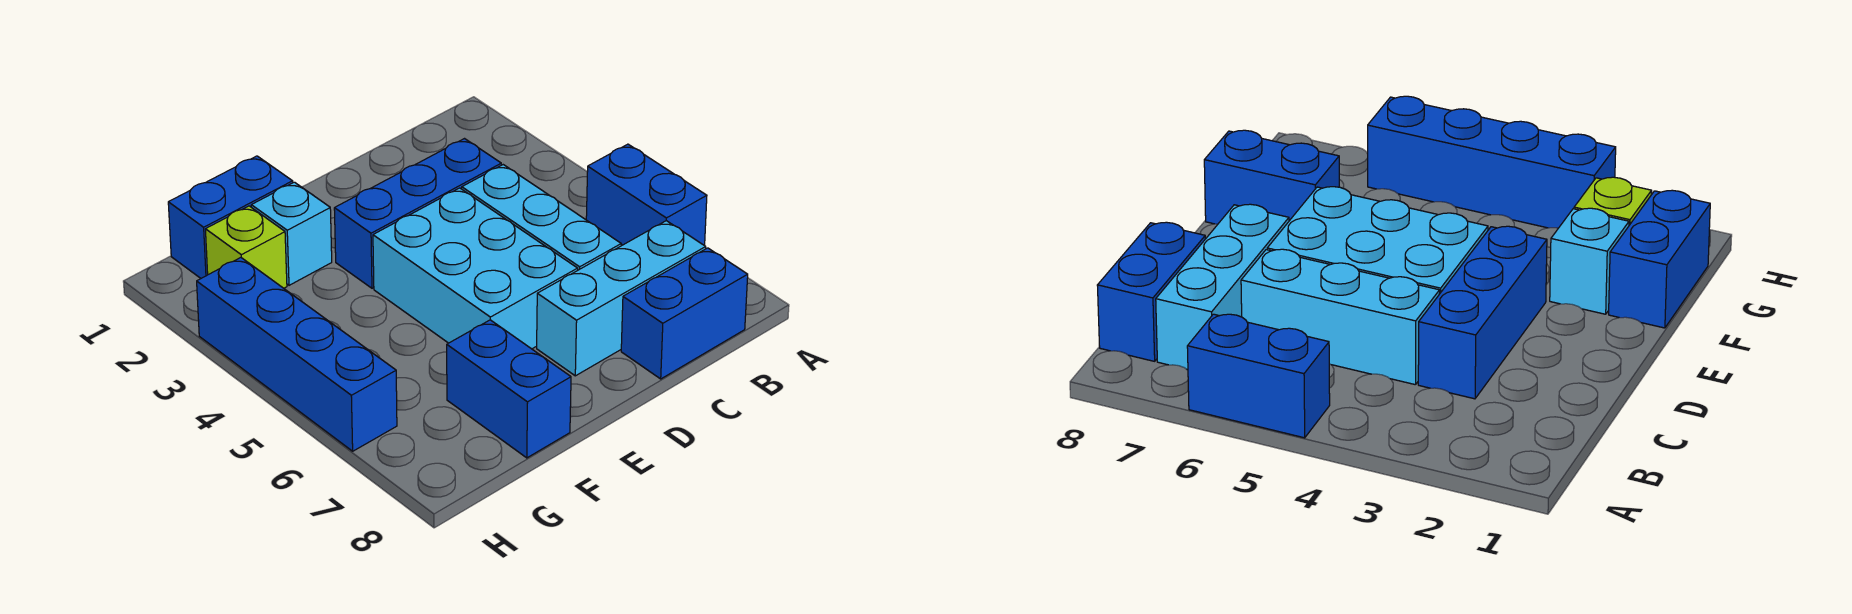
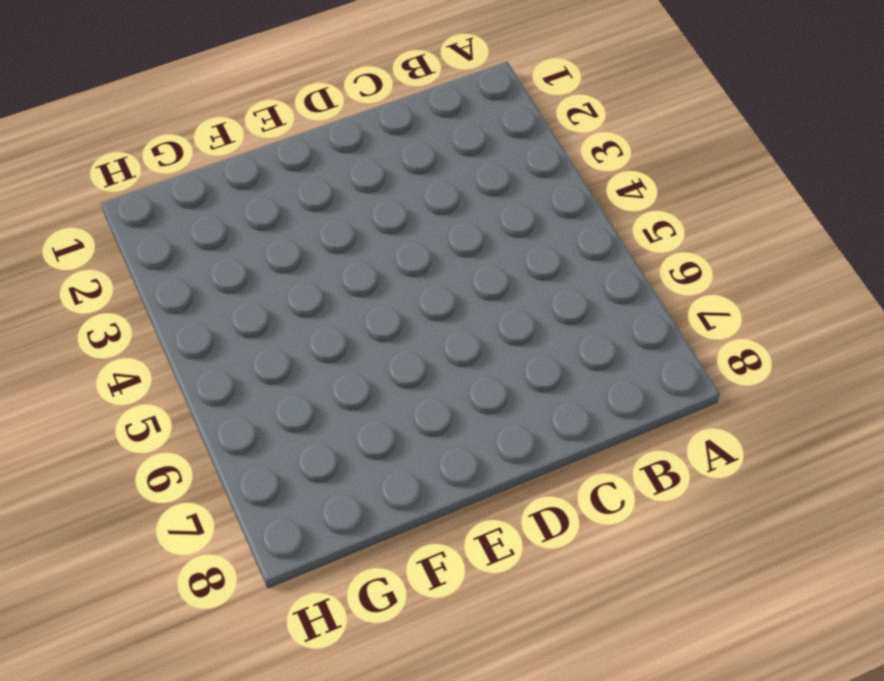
none -> blue brick A5:A6 level 1
none -> cyan brick B7:D7 level 1

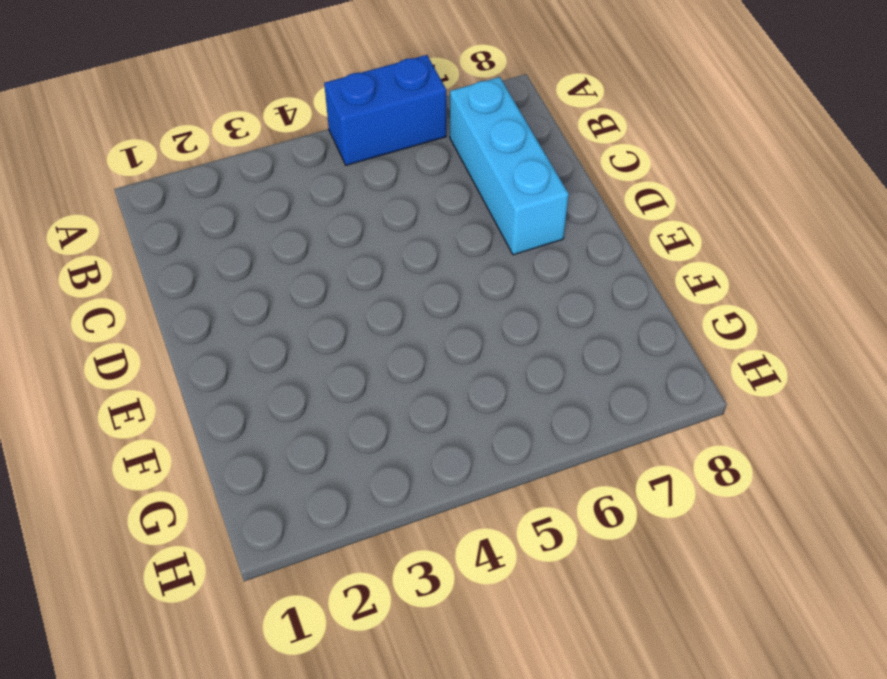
none -> blue brick B8:C8 level 1
none -> blue brick C3:E3 level 1

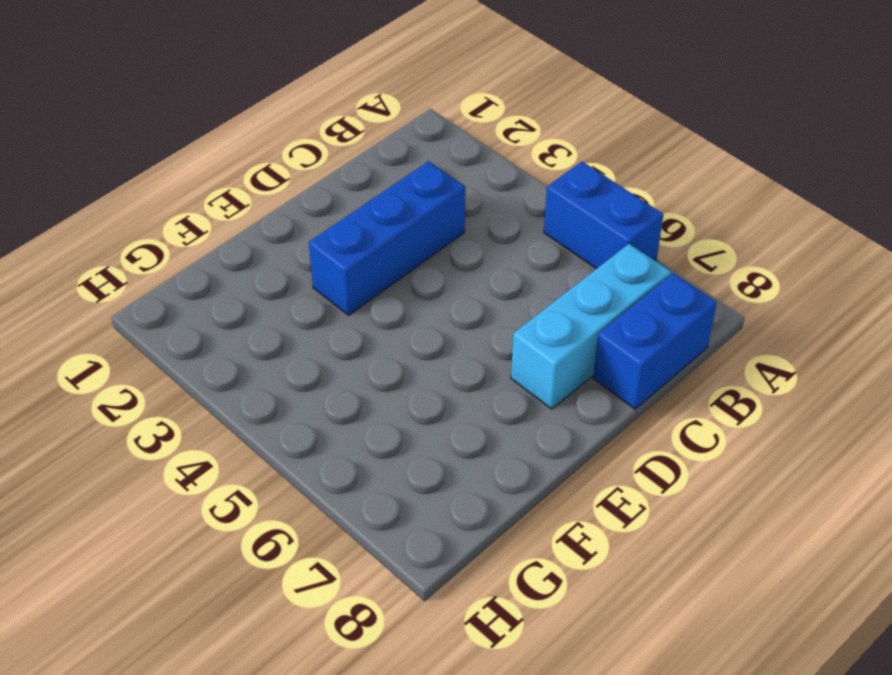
none -> cyan brick C4:C6 level 1
none -> cyan brick D4:E6 level 1

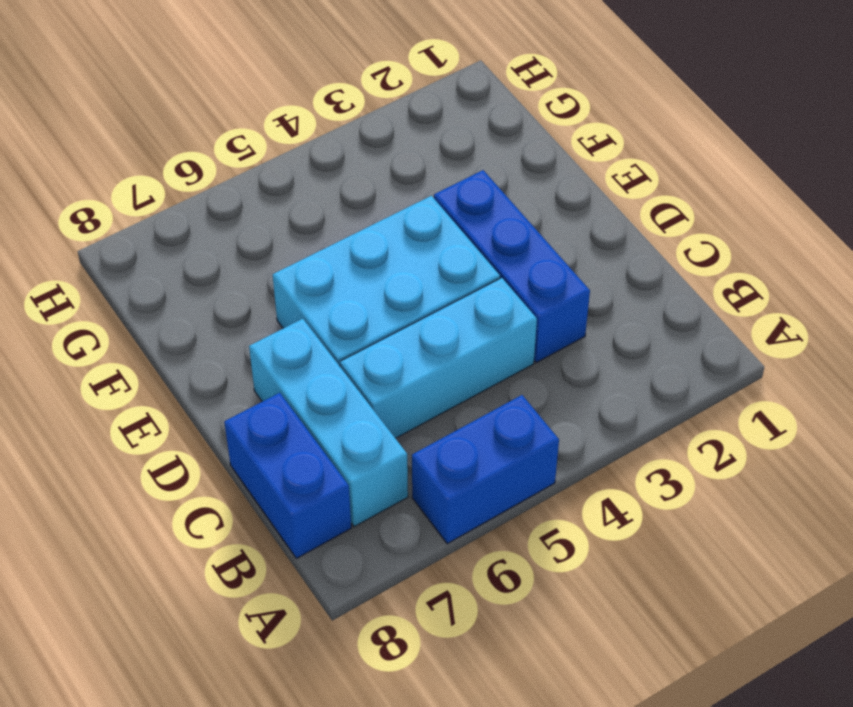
none -> blue brick F1:G1 level 1
none -> cyan brick F2 level 1

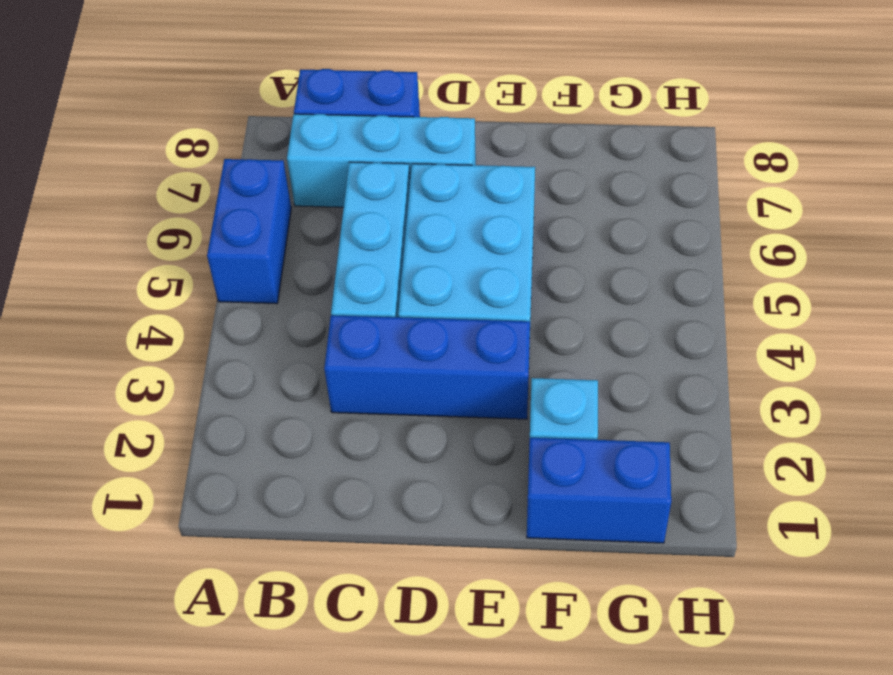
none -> blue brick F7:F8 level 1
none -> lime brick G2 level 1

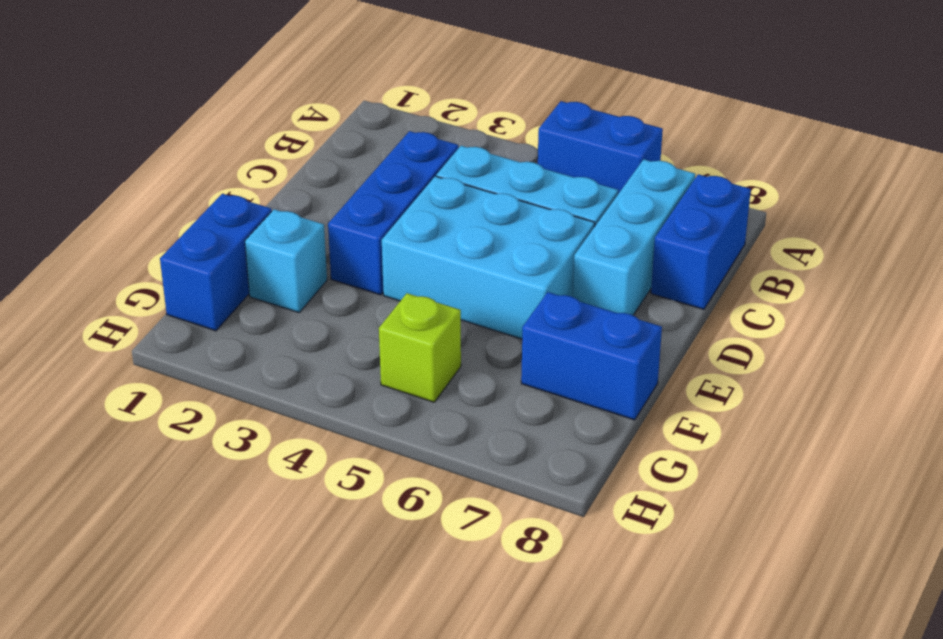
lime brick G5 level 1 -> lime brick G2 level 1
none -> blue brick H3:H6 level 1

